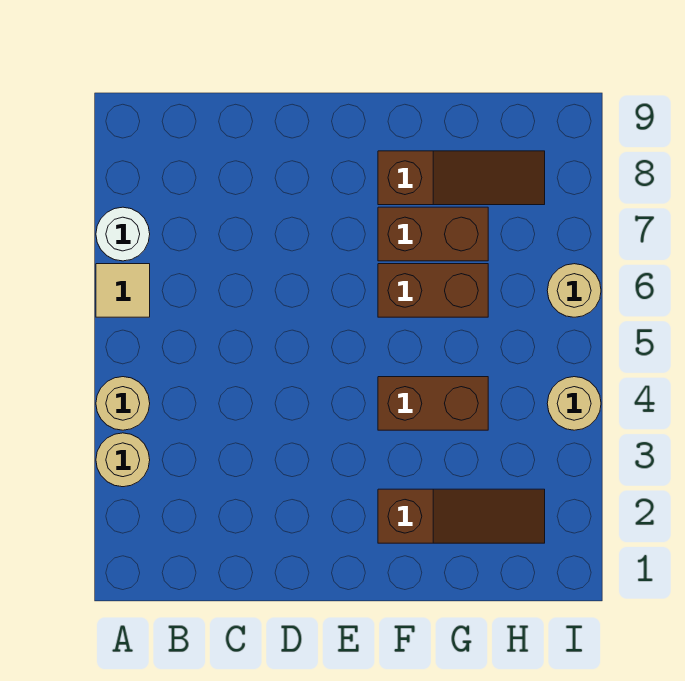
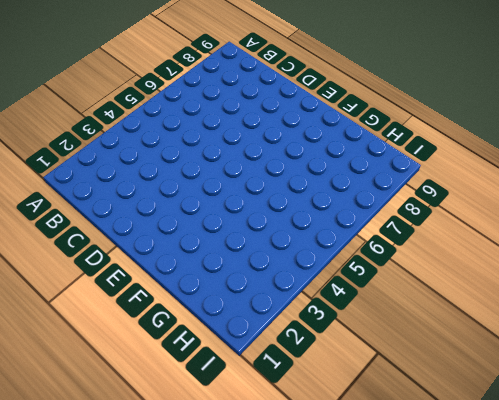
none -> tan round brick A3 level 1
none -> tan round brick A4 level 1

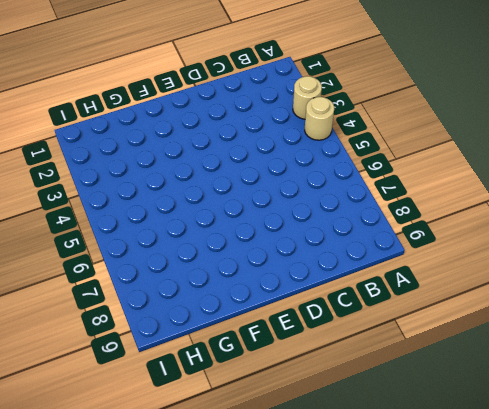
none -> tan tile A6 level 1
none -> white round brick A7 level 1

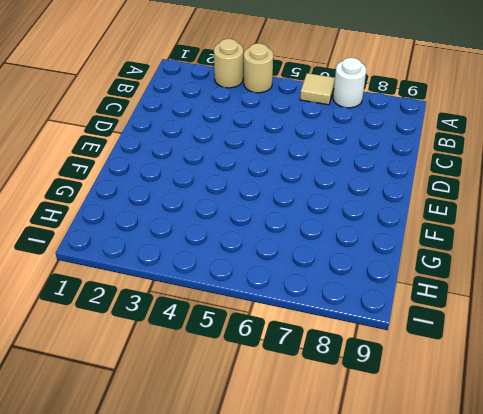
none -> brown slope F2:H2 level 1 top F
none -> brown brick F4:G4 level 1

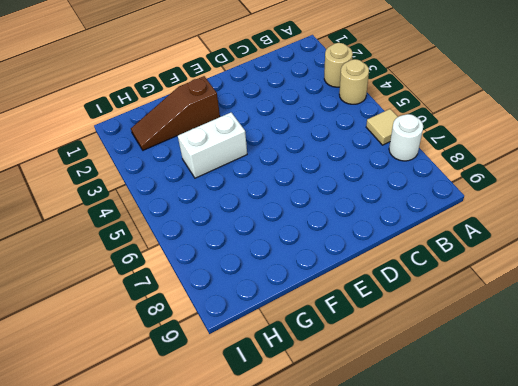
white brick F4:G4 level 1 -> brown brick F4:G4 level 1
none -> brown brick F6:G6 level 1
none -> brown brick F7:G7 level 1

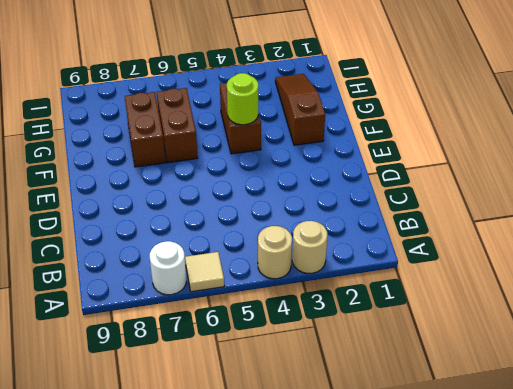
lime round brick F4 level 2 -> none
none -> brown slope F8:H8 level 1 top F
none -> tan round brick I4 level 1

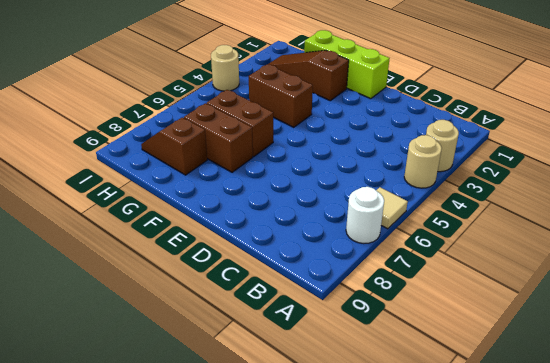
lime brick E1:G1 level 1 -> none
brown slope G8:H8 level 1 top G -> brown slope F8:H8 level 1 top F
none -> tan round brick I6 level 1

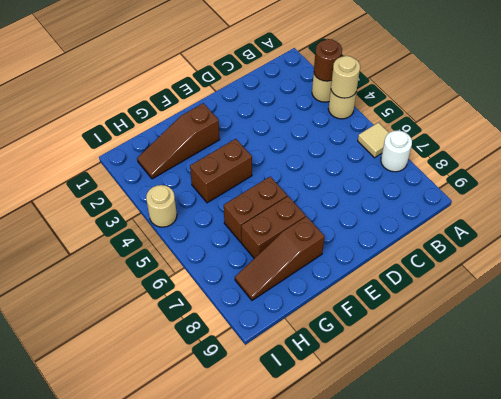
brown round brick A3 level 2 -> none
tan round brick A4 level 2 -> tan round brick I6 level 1

